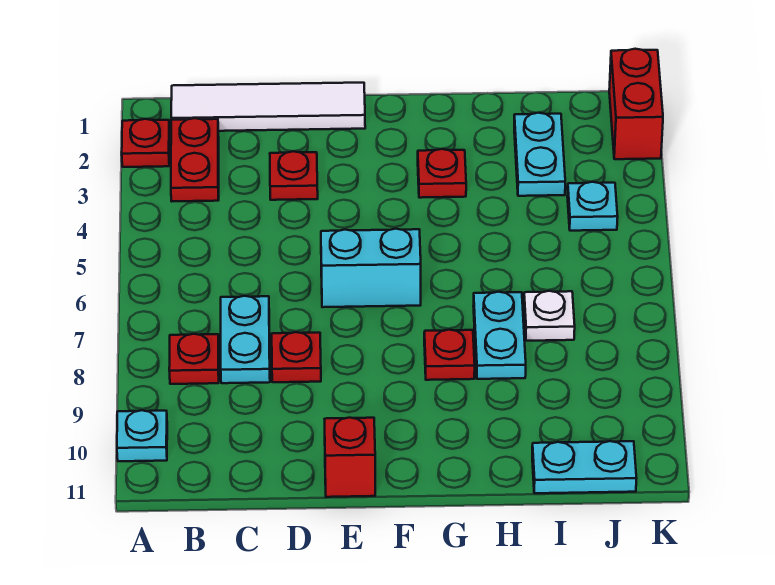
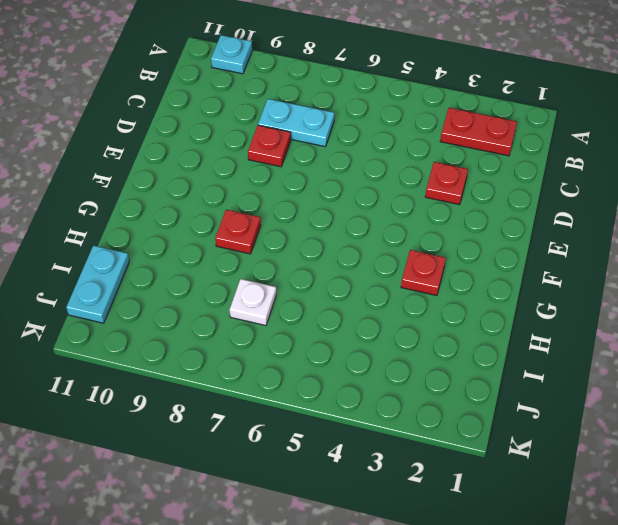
none -> red plate A2 level 1
none -> white tile B1:E1 level 1
none -> red plate B8 level 1

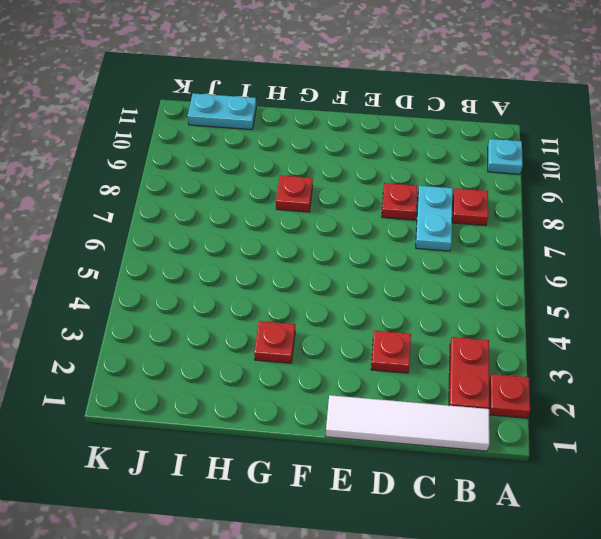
none -> cyan brick E6:F6 level 1
none -> red brick E11 level 1
none -> cyan plate H7:H8 level 1

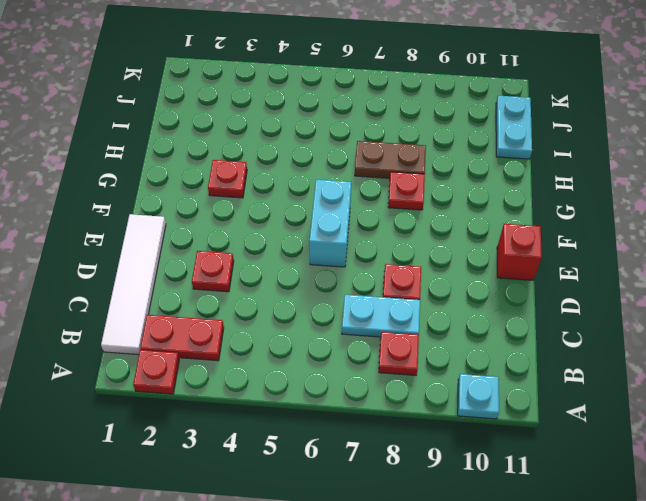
brown plate H7:H8 level 1 -> cyan plate H7:H8 level 1
none -> cyan plate I2:I3 level 1
none -> white plate I7 level 1
none -> cyan plate J4 level 1

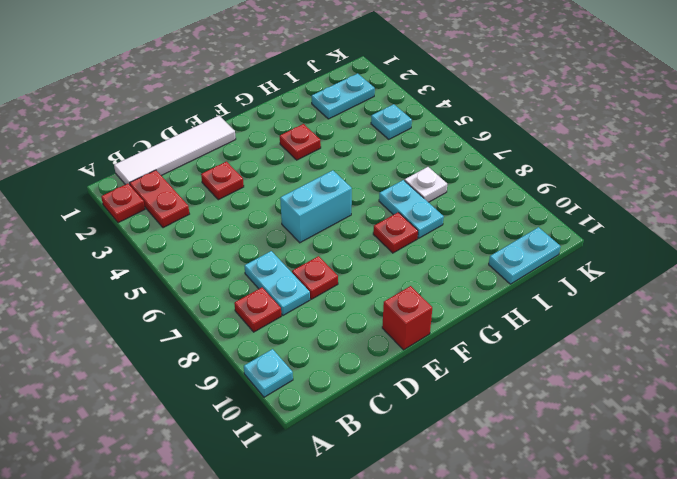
cyan plate I2:J2 level 1 -> cyan plate I2:I3 level 1
none -> red brick K1:K2 level 1

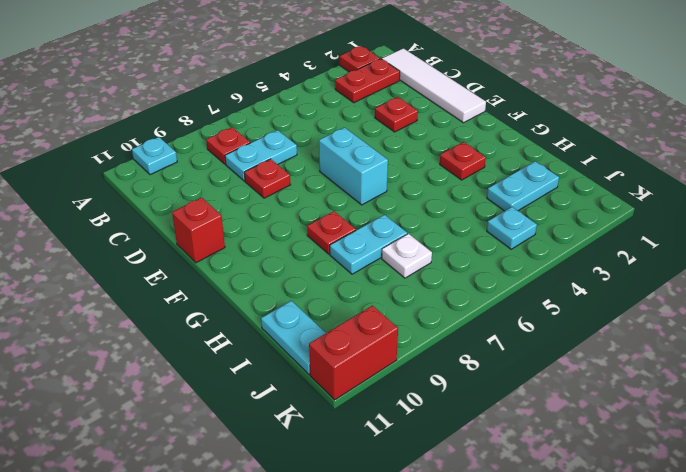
red brick K10:K11 level 1 -> red brick K1:K2 level 1

